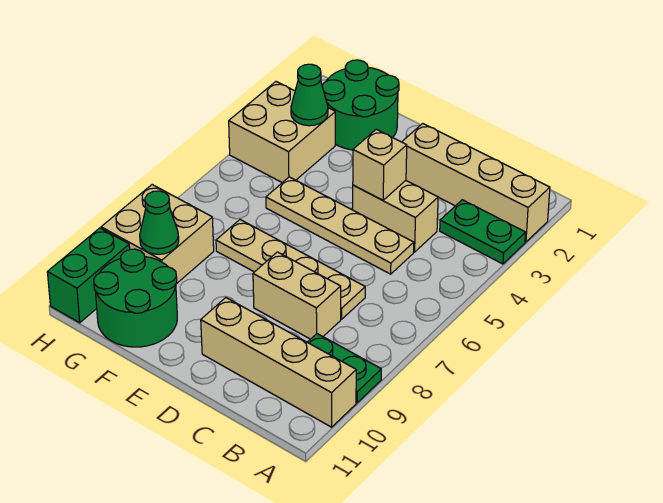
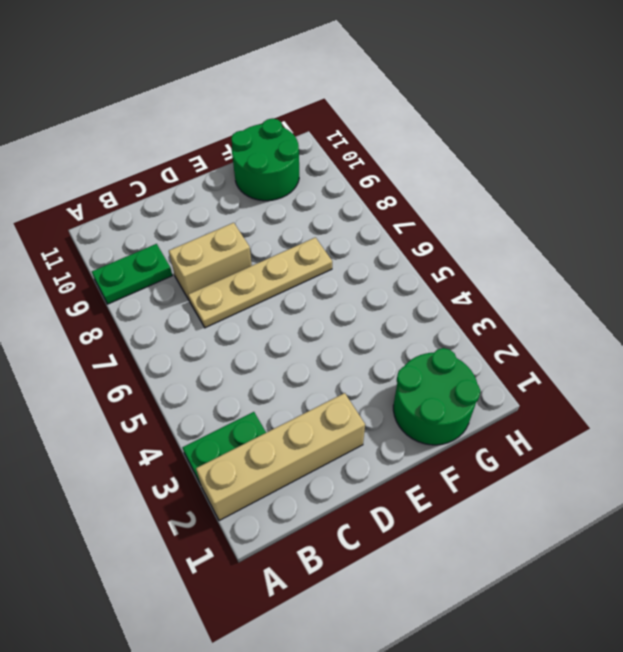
none -> tan brick A10:D10 level 1
none -> tan brick C4:D4 level 1
none -> tan plate C5:F5 level 1

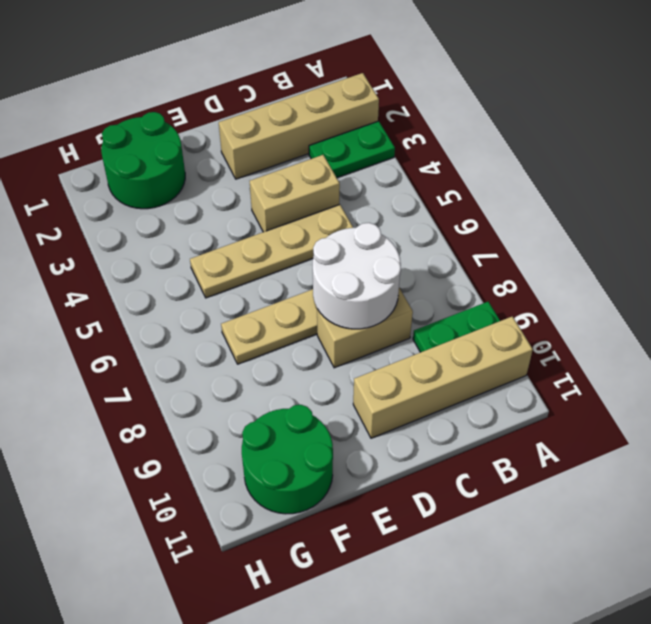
white round brick C7:D8 level 2 -> none
none -> tan brick G3:H4 level 1
none -> tan brick G8:H9 level 1
none -> green brick H10:H11 level 1

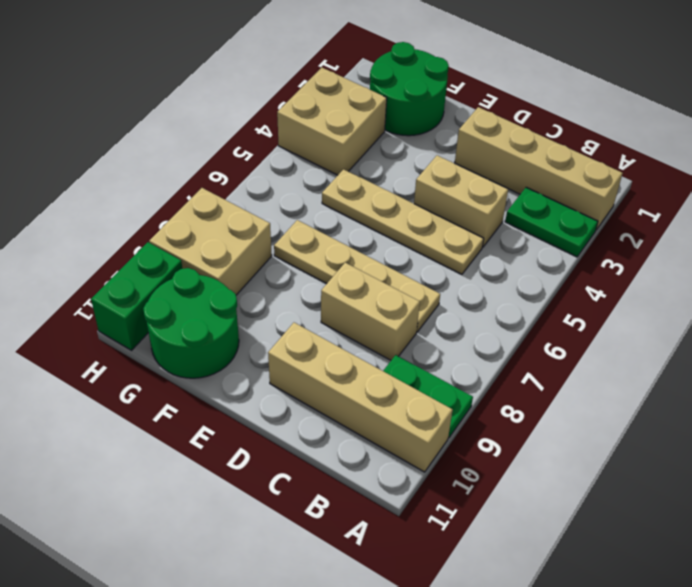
none -> tan brick D4 level 2
none -> green cone G3 level 2
none -> green cone G9 level 2

